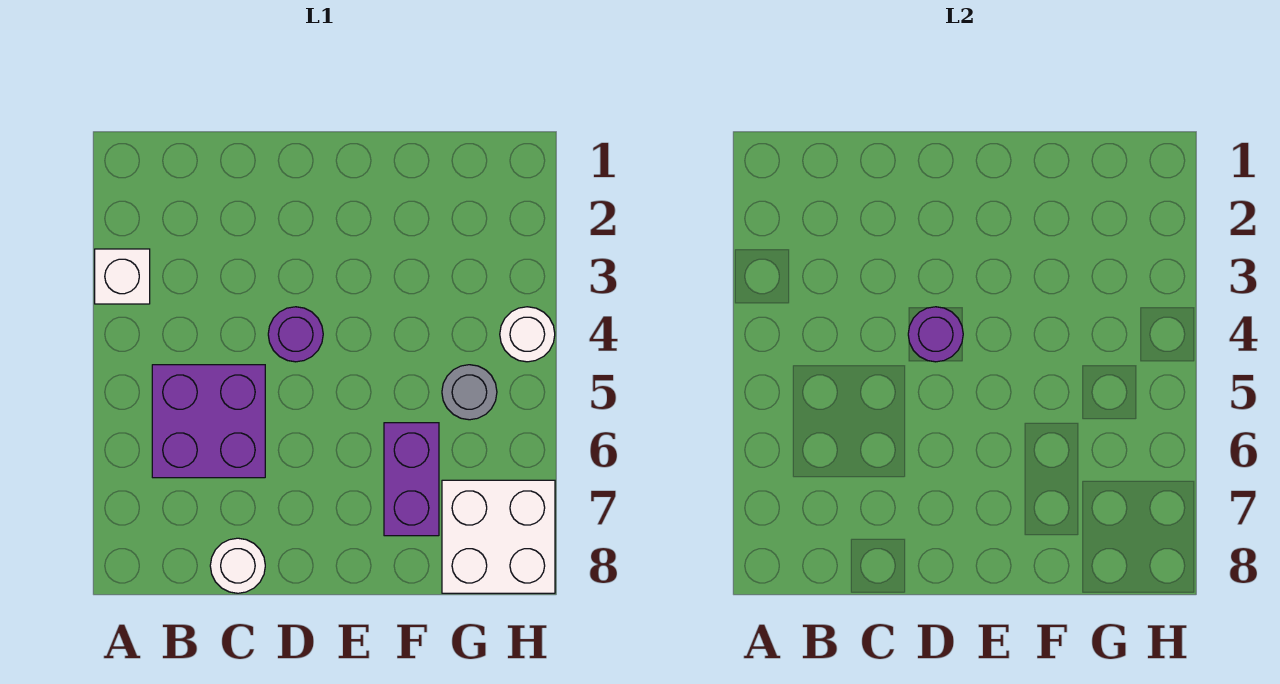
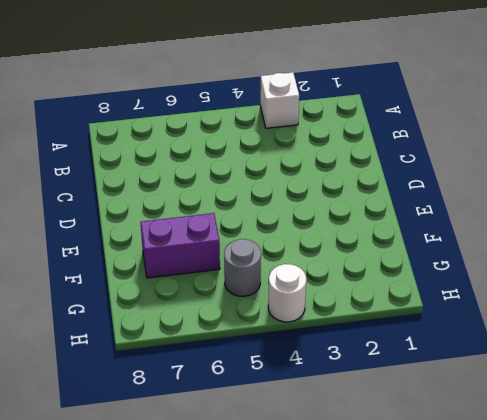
none -> purple brick B5:C6 level 1
none -> white round brick C8 level 1

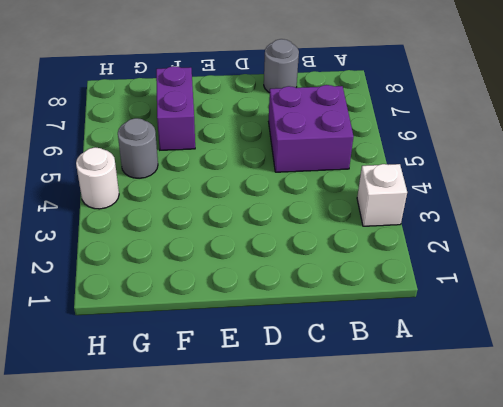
grey round brick C8 level 1 -> white round brick C8 level 1
none -> purple round brick D4 level 1
none -> white brick G7:H8 level 1

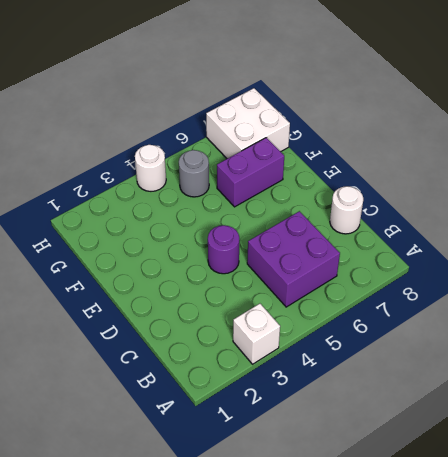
none -> purple round brick D4 level 2

